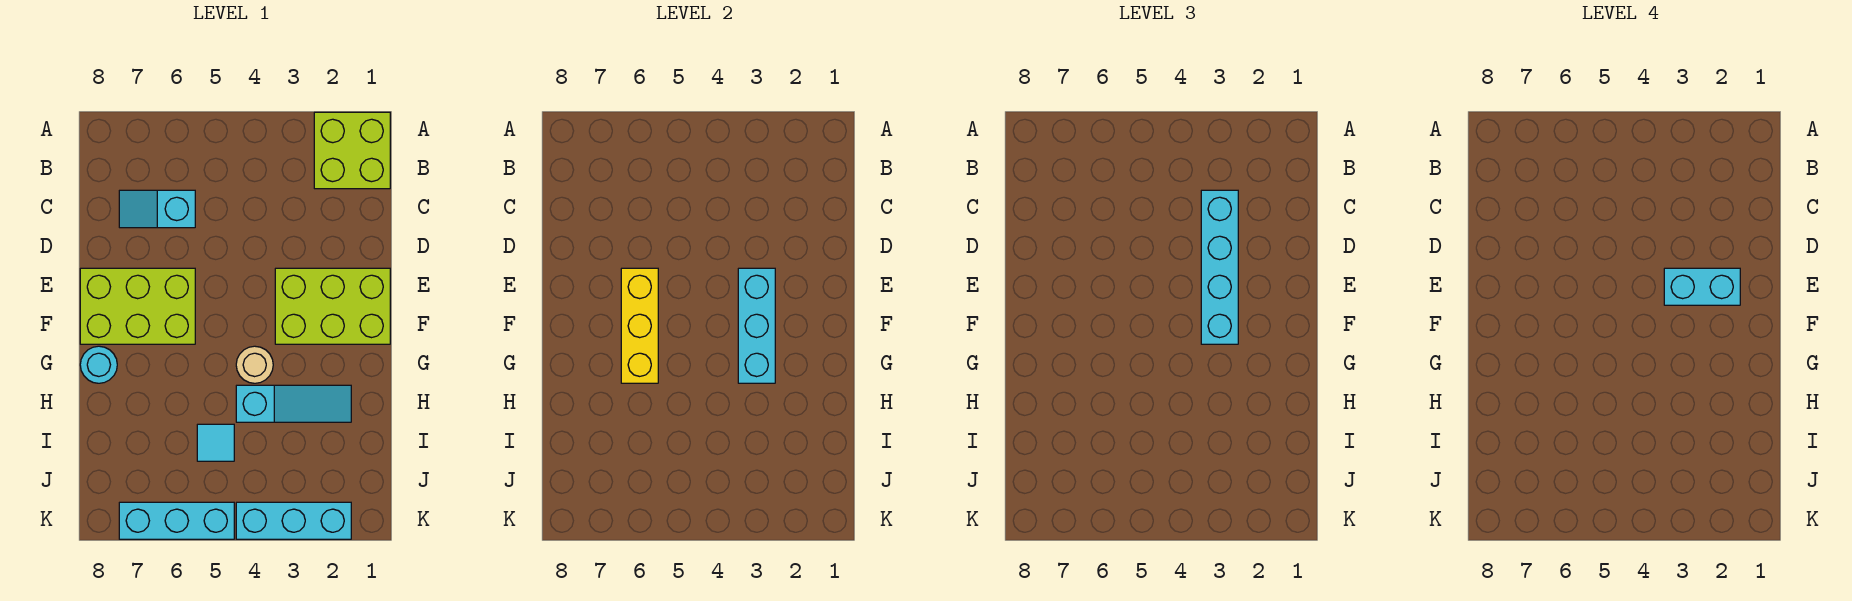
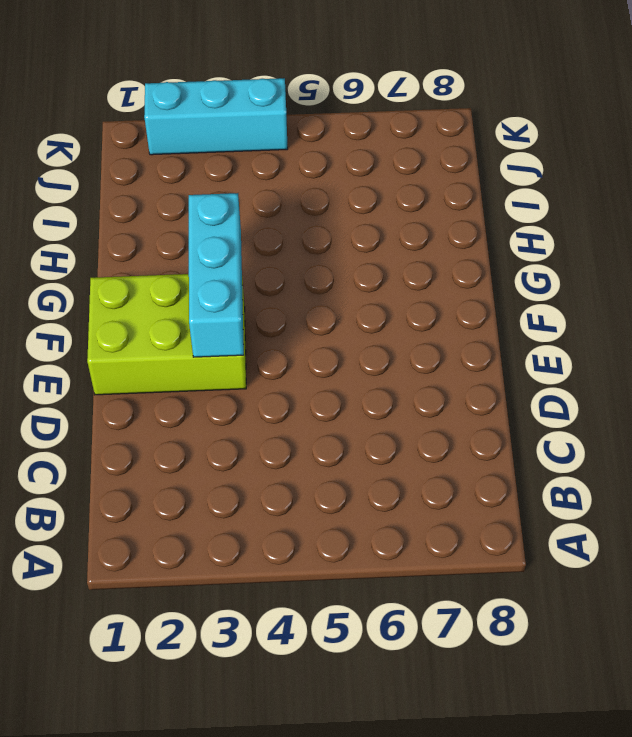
none -> lime brick A1:B2 level 1
none -> cyan slope C6:C7 level 1 top 6
none -> lime brick E6:F8 level 1

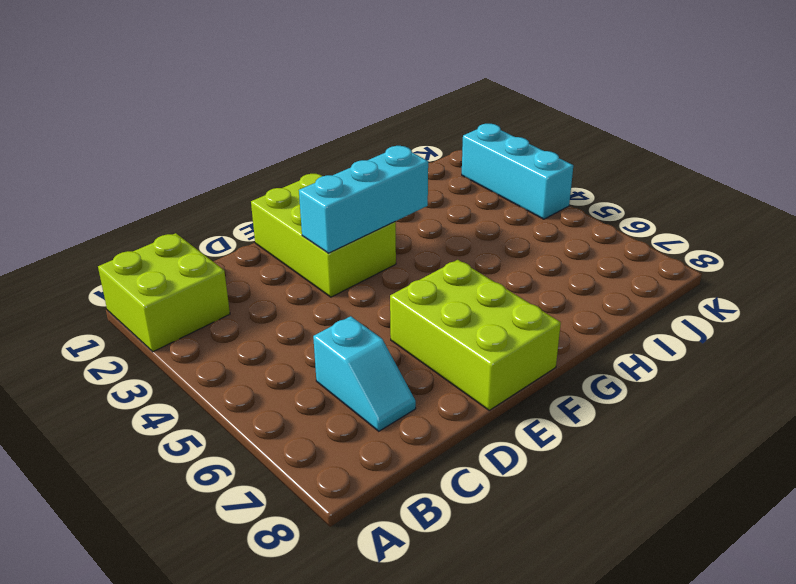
none -> tan round brick G4 level 1
none -> cyan round brick G8 level 1
none -> cyan slope H2:H4 level 1 top 4

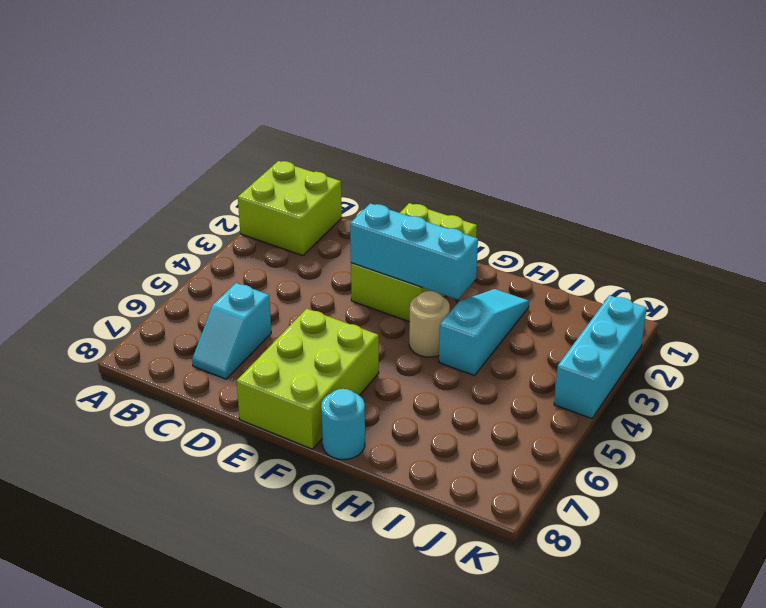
none -> cyan tile I5 level 1
none -> cyan brick K5:K7 level 1
none -> yellow brick E6:G6 level 2

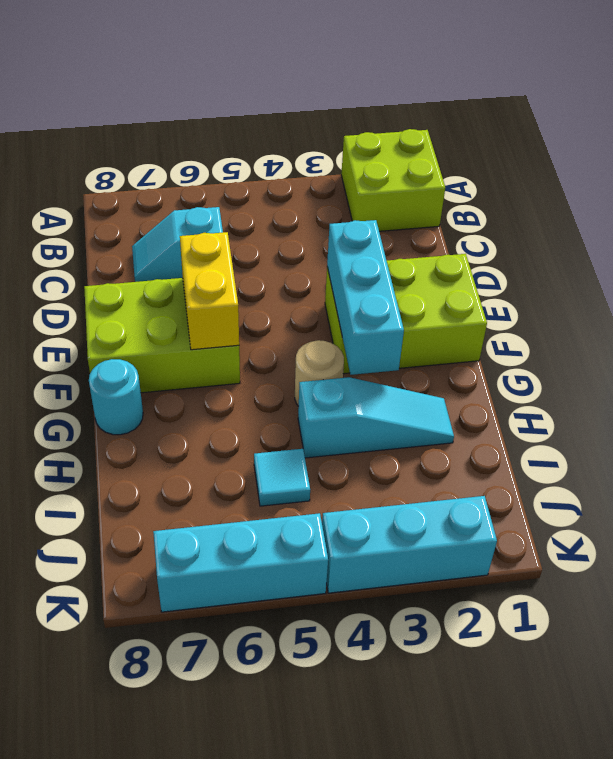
yellow brick E6:F6 level 2 -> yellow brick E6:G6 level 2
none -> cyan brick C3:F3 level 3
none -> cyan brick E2:E3 level 4

